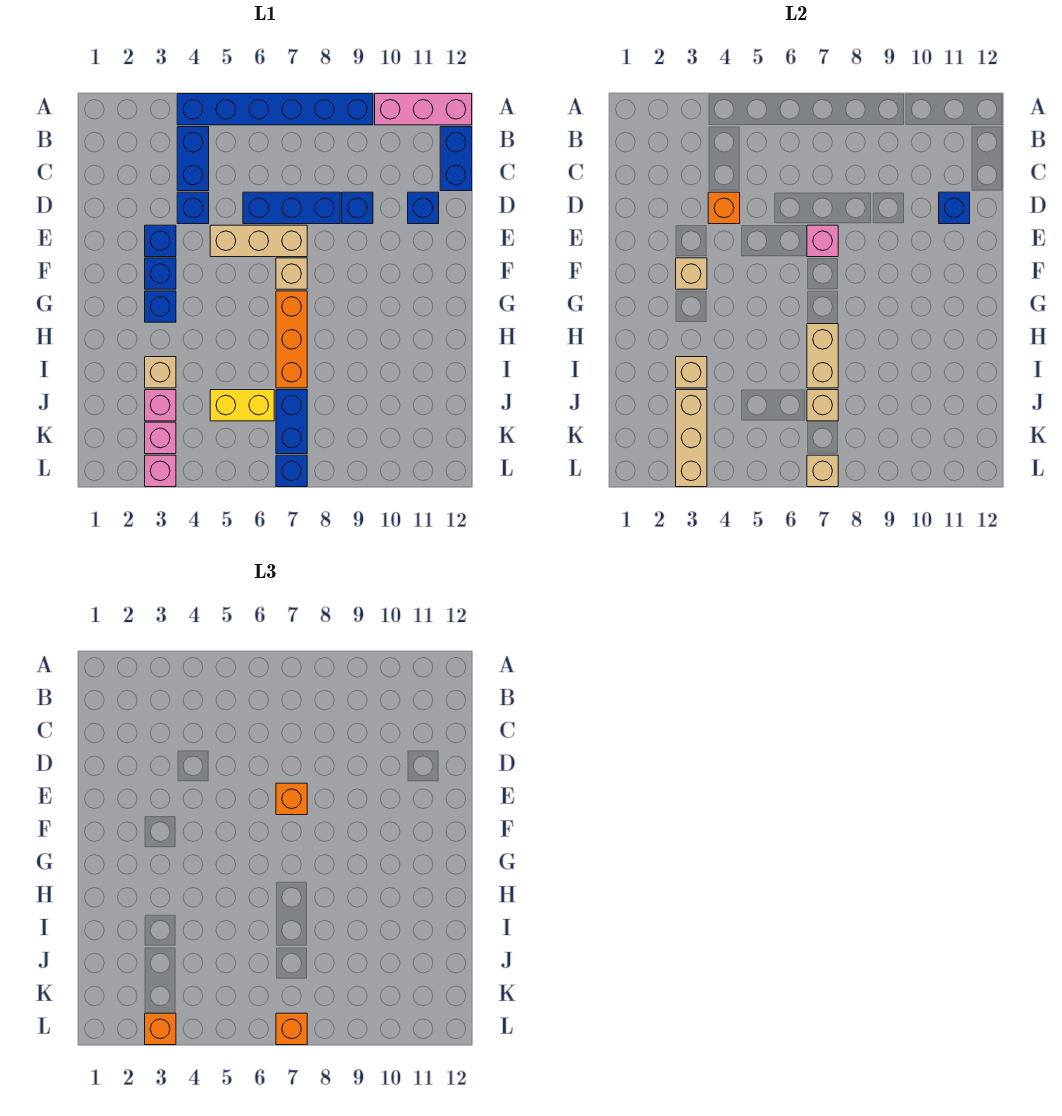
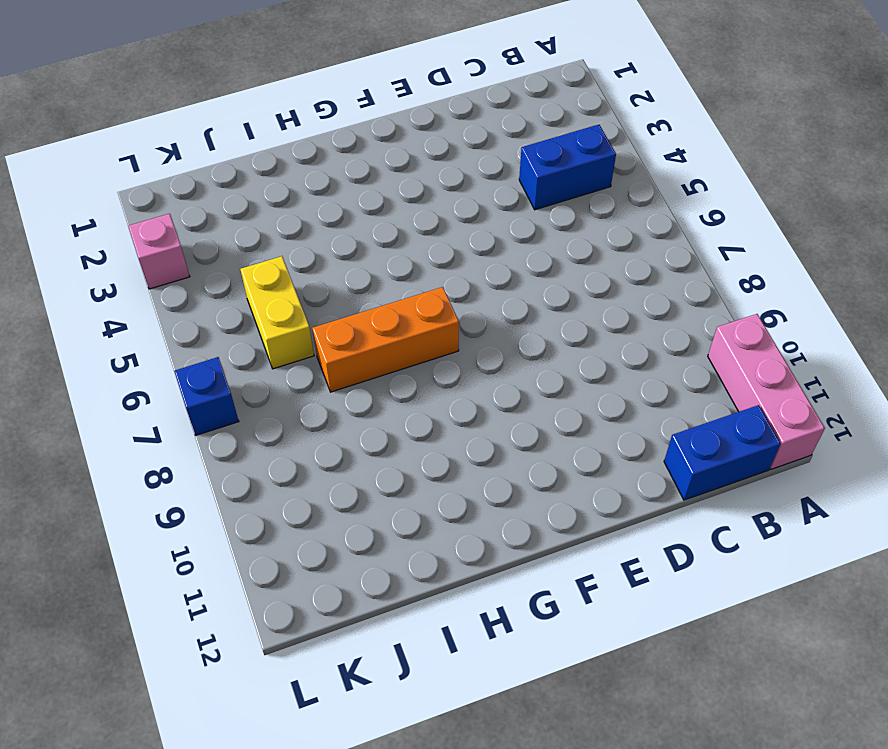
none -> blue brick A4:A9 level 1
none -> blue brick D4 level 1
none -> blue brick D6:D8 level 1
none -> blue brick D9 level 1

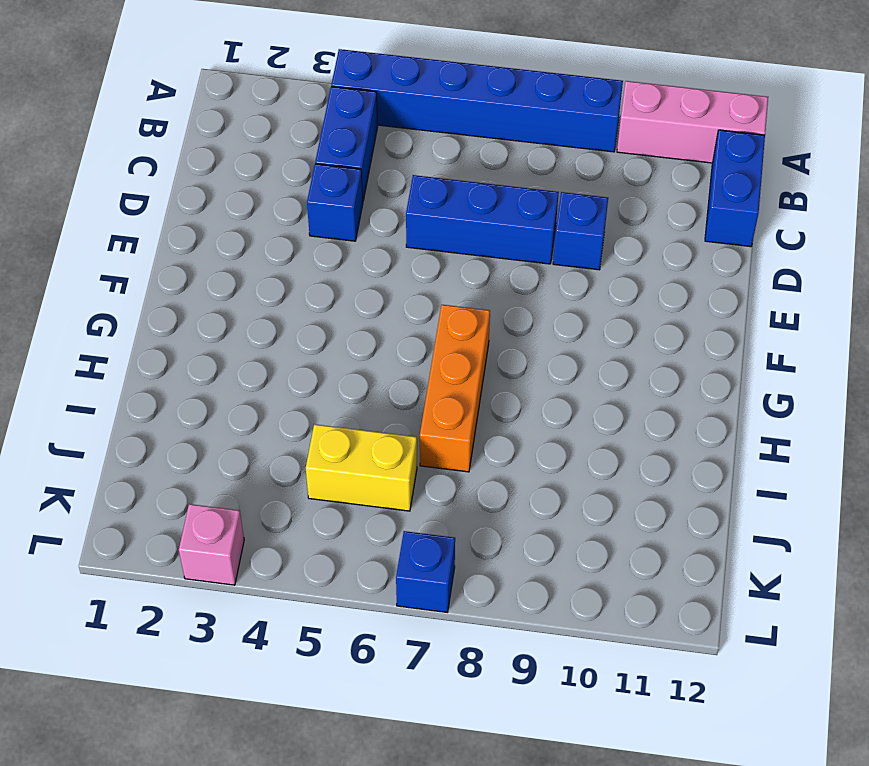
none -> blue brick D11 level 1
none -> blue brick E3 level 1
none -> tan brick E5:E7 level 1
none -> blue brick F3 level 1

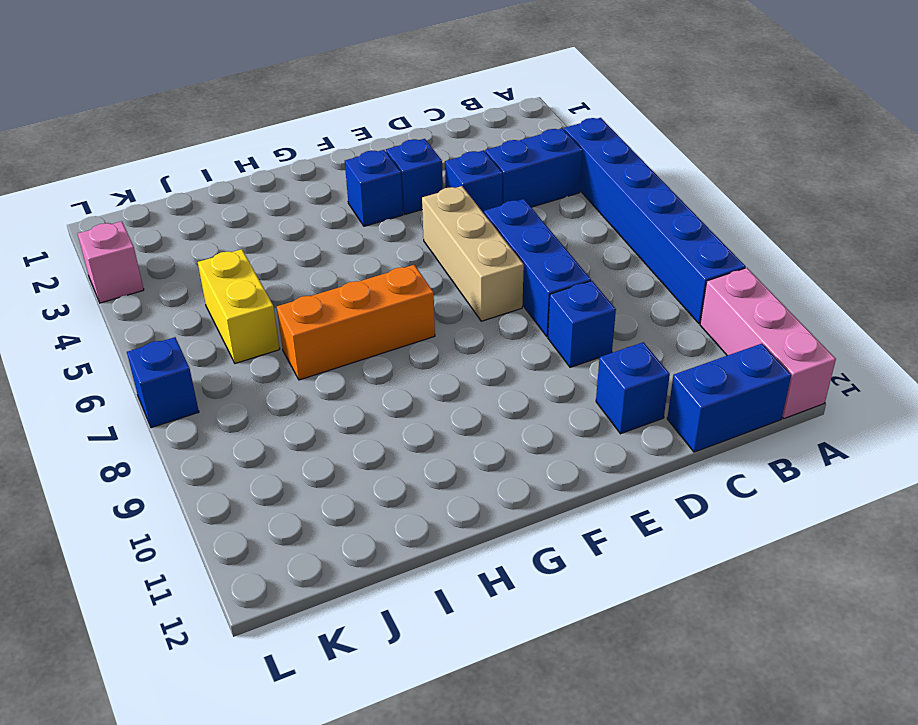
none -> tan brick F7 level 1
none -> blue brick G3 level 1
none -> tan brick I3 level 1
none -> pink brick J3 level 1

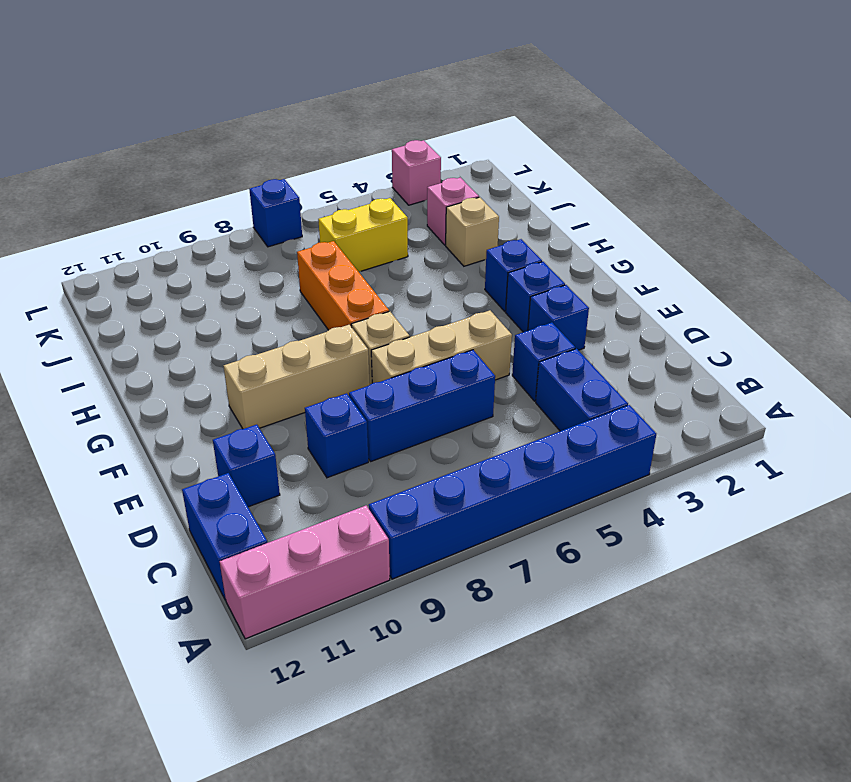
tan brick F8:F10 level 1 -> tan brick J3:L3 level 2
none -> blue brick J7:K7 level 1
none -> pink brick K3 level 1
none -> orange brick D4 level 2
none -> blue brick D11 level 2

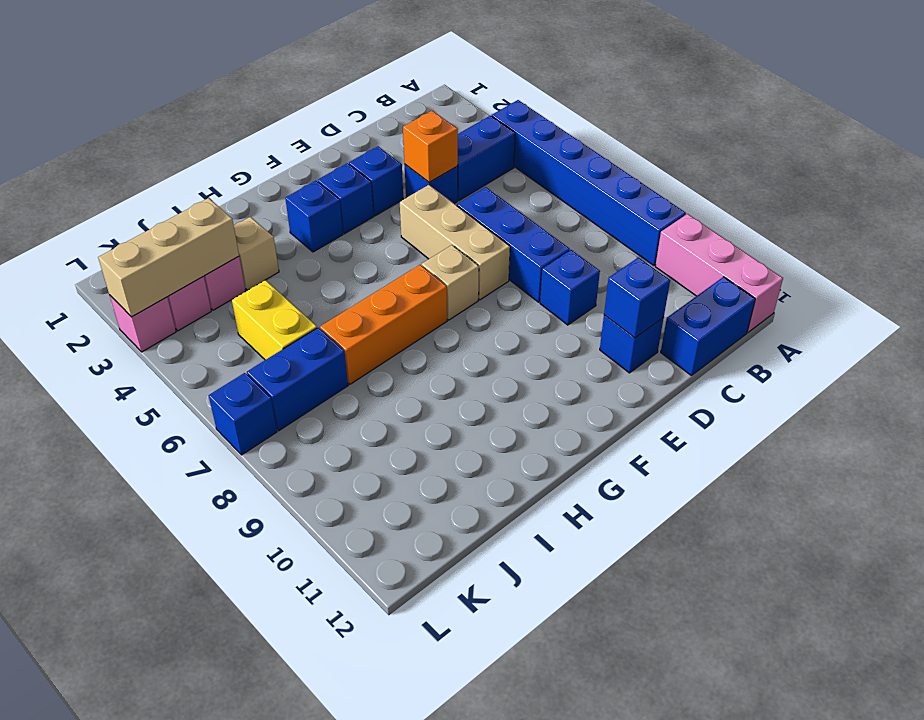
none -> pink brick E7 level 2
none -> tan brick F3 level 2
none -> tan brick H7:I7 level 2
none -> tan brick I3 level 2

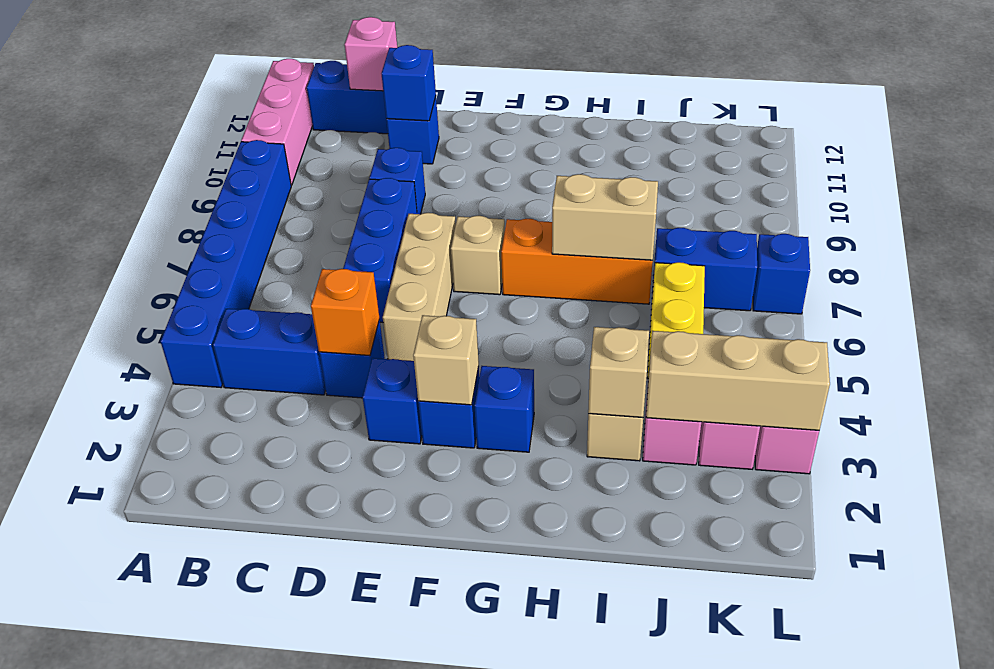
pink brick C12 level 2 -> pink brick E7 level 2
none -> tan brick J7 level 2
none -> tan brick L7 level 2
none -> orange brick E7 level 3
none -> orange brick L3 level 3

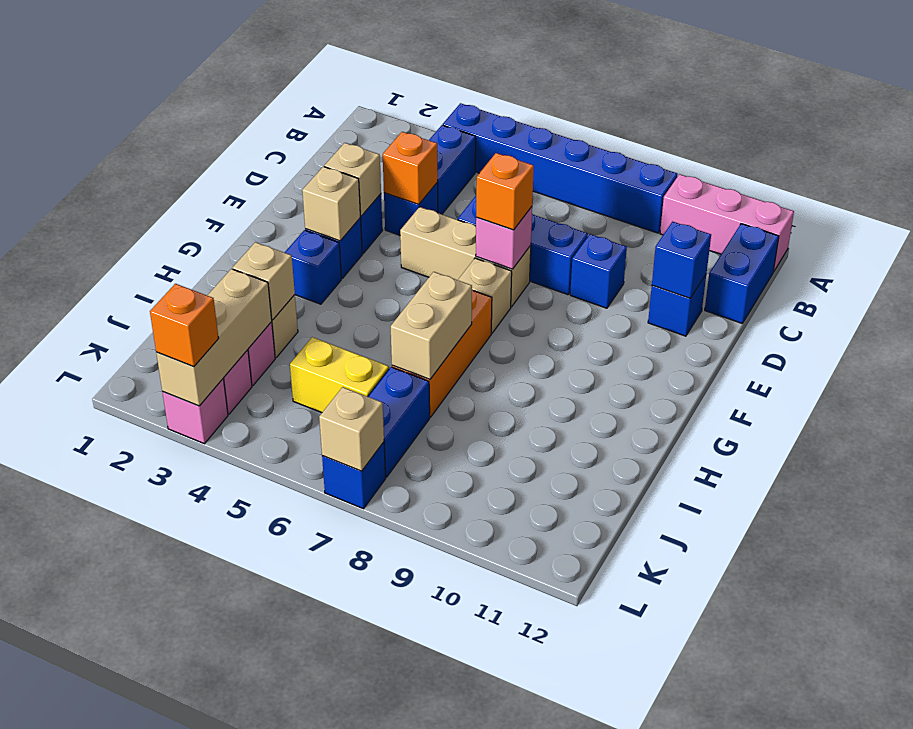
tan brick E3 level 2 -> tan brick J7 level 2
none -> orange brick L7 level 3

